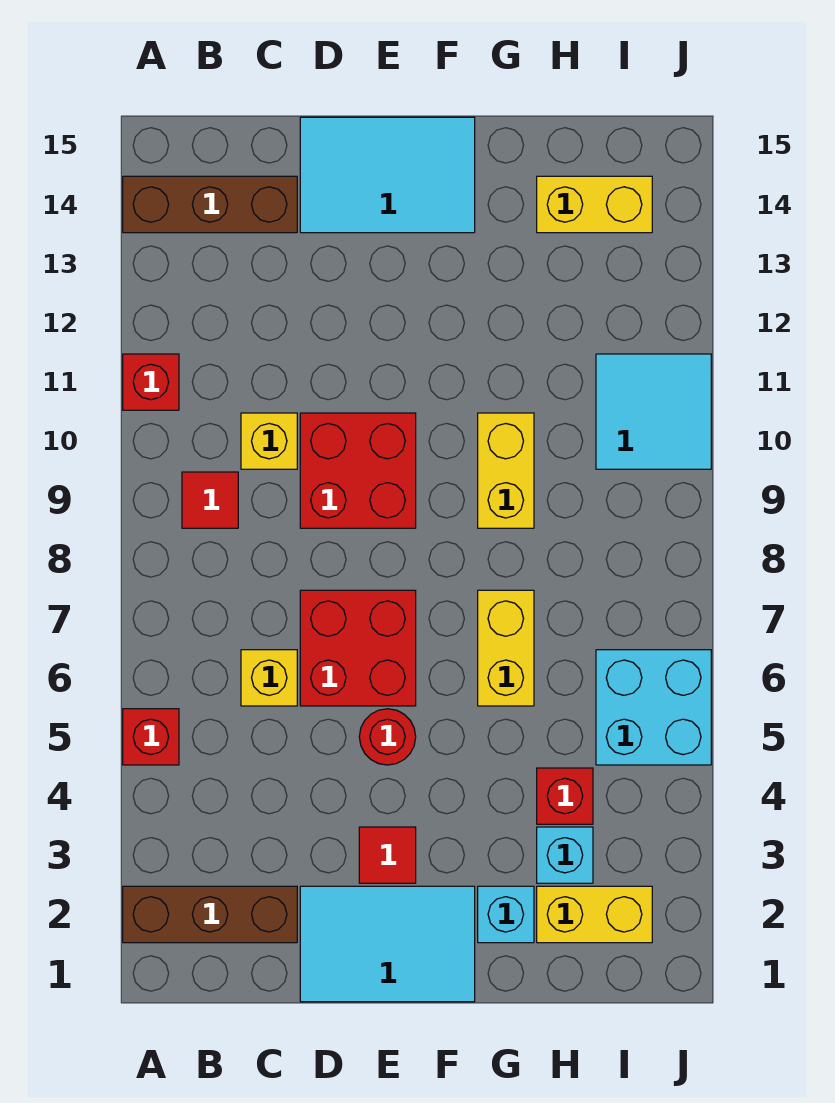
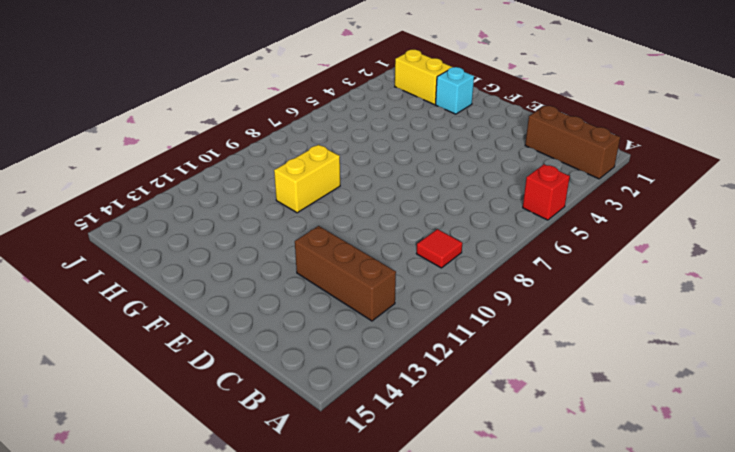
brown brick B12:D12 level 1 -> brown brick A14:C14 level 1
none -> red brick A11 level 1
none -> yellow brick C6 level 1
none -> yellow brick C10 level 1

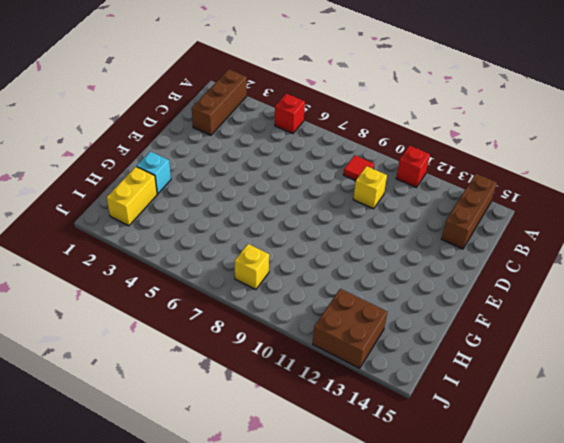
yellow brick I8 level 1 -> yellow brick C6 level 1
brown brick I12:J13 level 1 -> none
none -> cyan tile D1:F2 level 1
none -> red brick D6:E7 level 1
none -> red brick D9:E10 level 1

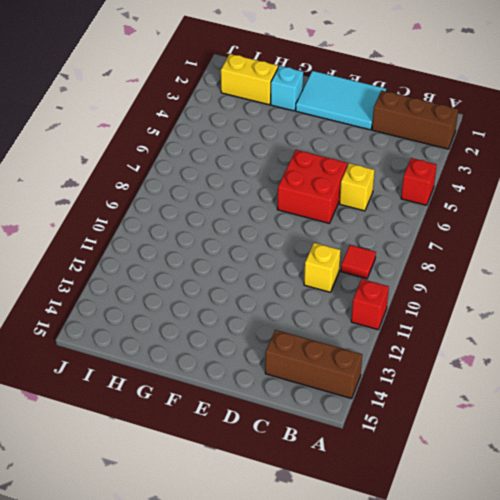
none -> red brick D9:E10 level 1
none -> cyan tile D14:F15 level 1
none -> red tile E3 level 1

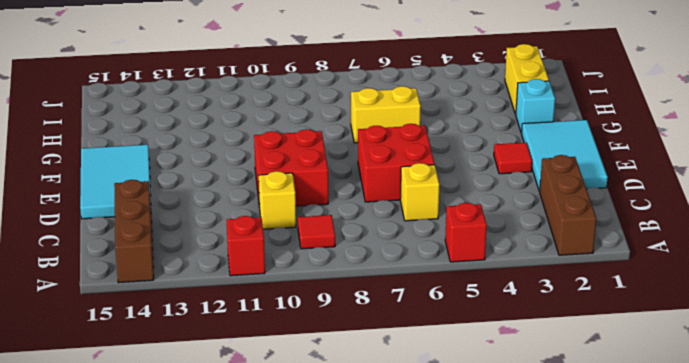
none -> red round brick E5 level 1
none -> yellow brick G9:G10 level 1
none -> cyan brick H3 level 1

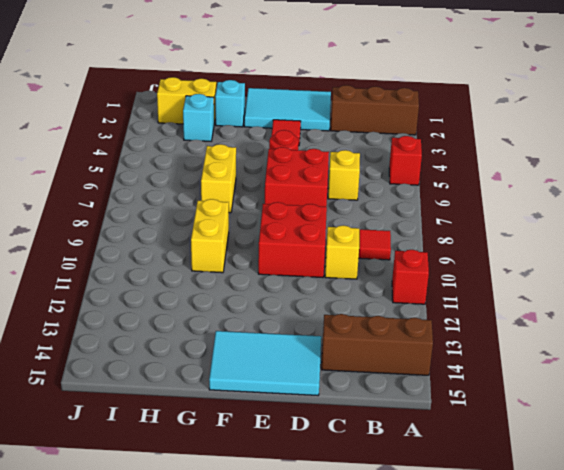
none -> red brick H4 level 1
none -> yellow brick H14:I14 level 1
none -> cyan brick I5:J6 level 1

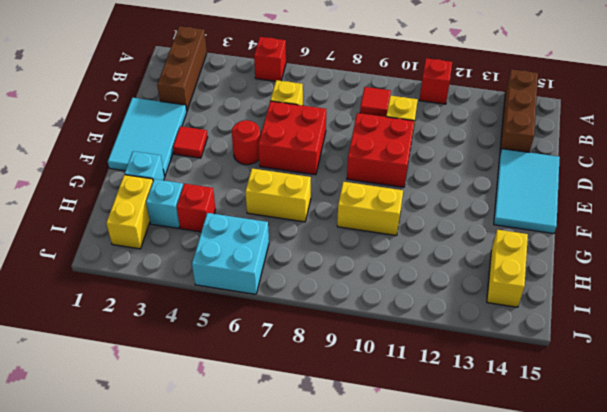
none -> cyan tile I10:J11 level 1

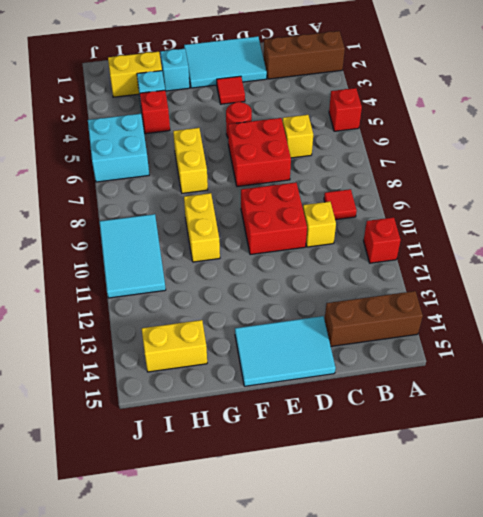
cyan tile I9:J11 level 1 -> cyan tile I10:J11 level 1

